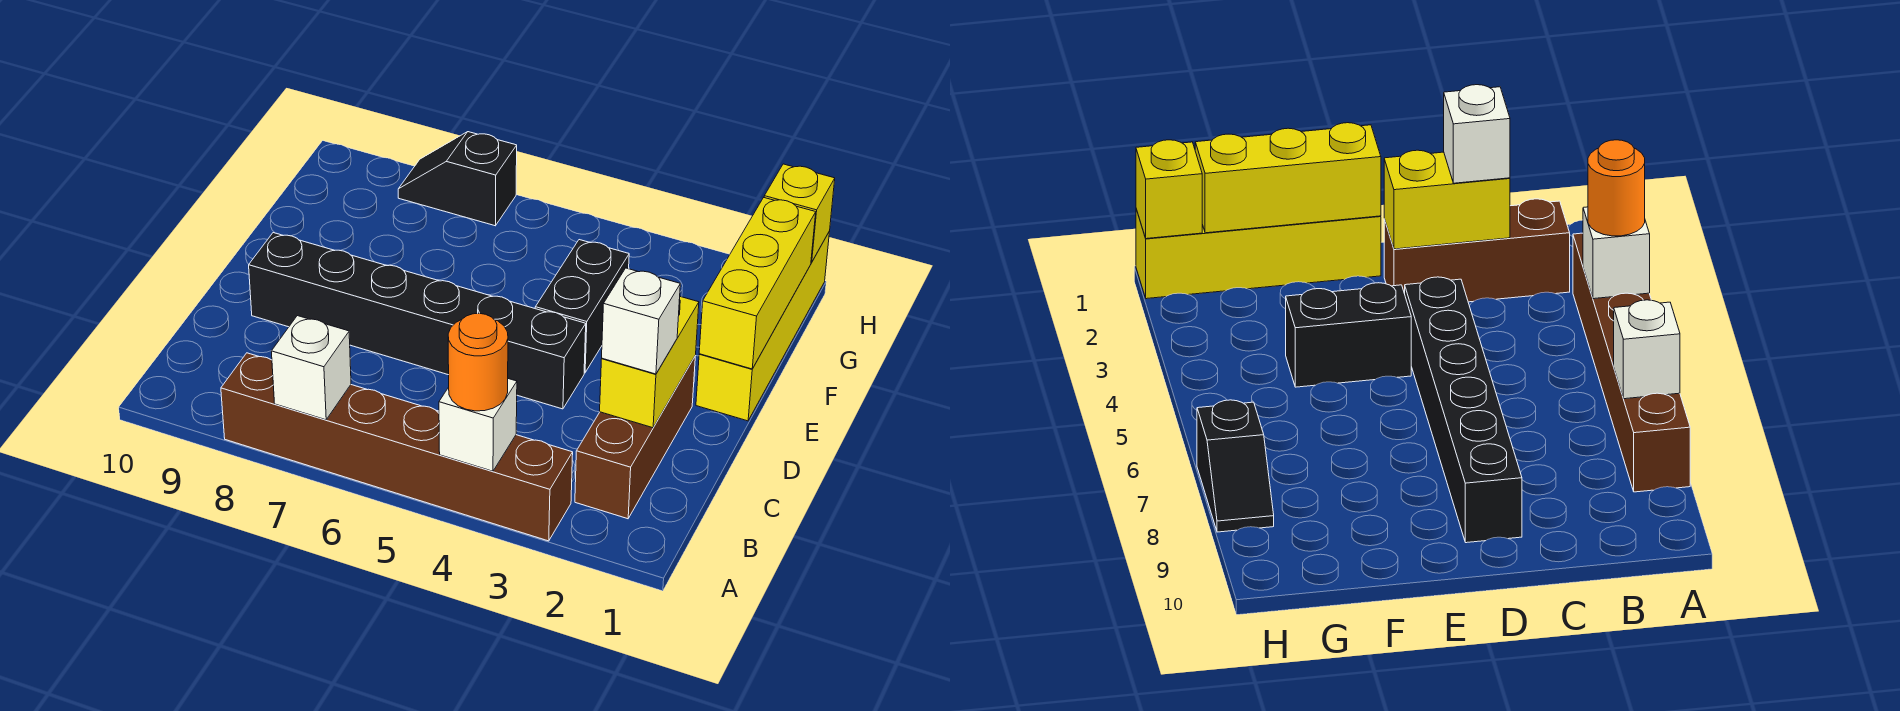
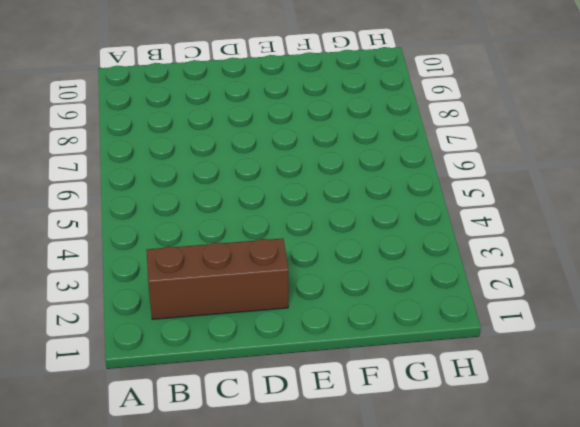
none -> brown brick A3:A8 level 1
none -> black brick D4:D9 level 1
none -> yellow brick E1:H1 level 1

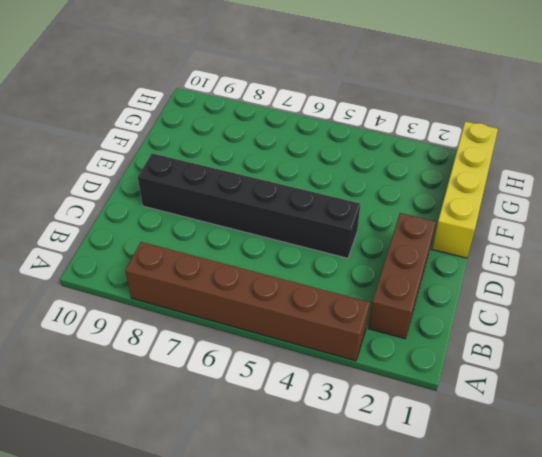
none -> black brick E4:F4 level 1
none -> black slope H7:H8 level 1 top 7
none -> white brick A4 level 2

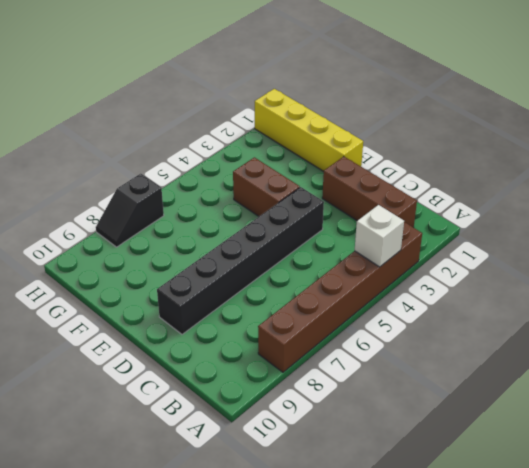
brown brick E4:F4 level 1 -> black brick E4:F4 level 1
none -> white brick A7 level 2
none -> yellow brick C2:D2 level 2
none -> yellow brick E1:G1 level 2

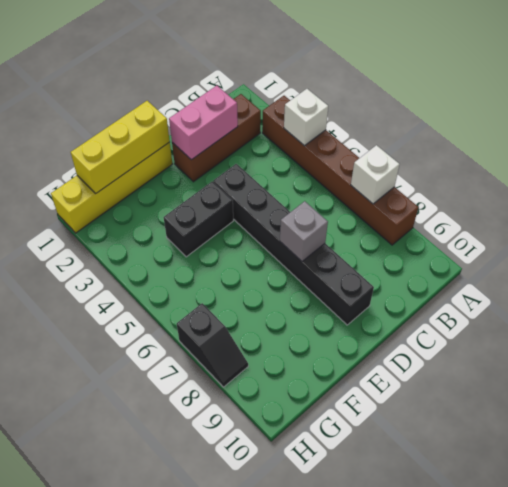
pink brick C2:D2 level 2 -> yellow brick C2:D2 level 2
grey brick D7 level 2 -> none
none -> yellow brick H1 level 2
none -> orange round brick A4 level 3
none -> white brick C2 level 3

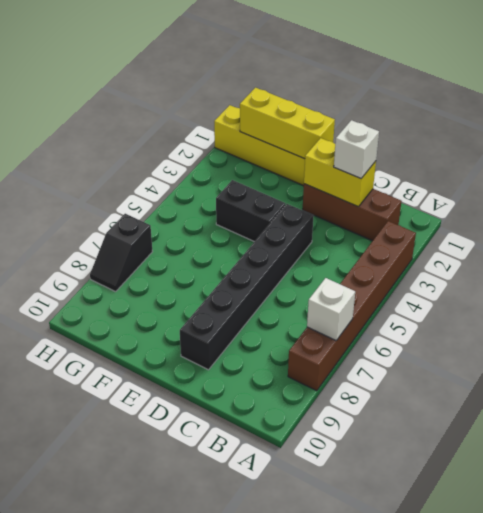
none -> white brick A4 level 2
none -> yellow brick H1 level 2
none -> orange round brick A4 level 3

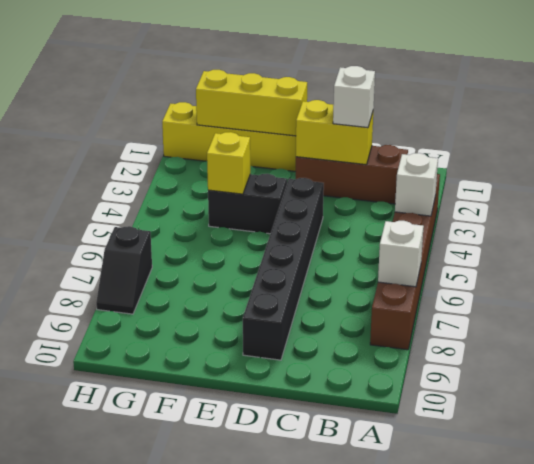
yellow brick F4 level 2 -> yellow brick H1 level 2
none -> orange round brick A4 level 3

